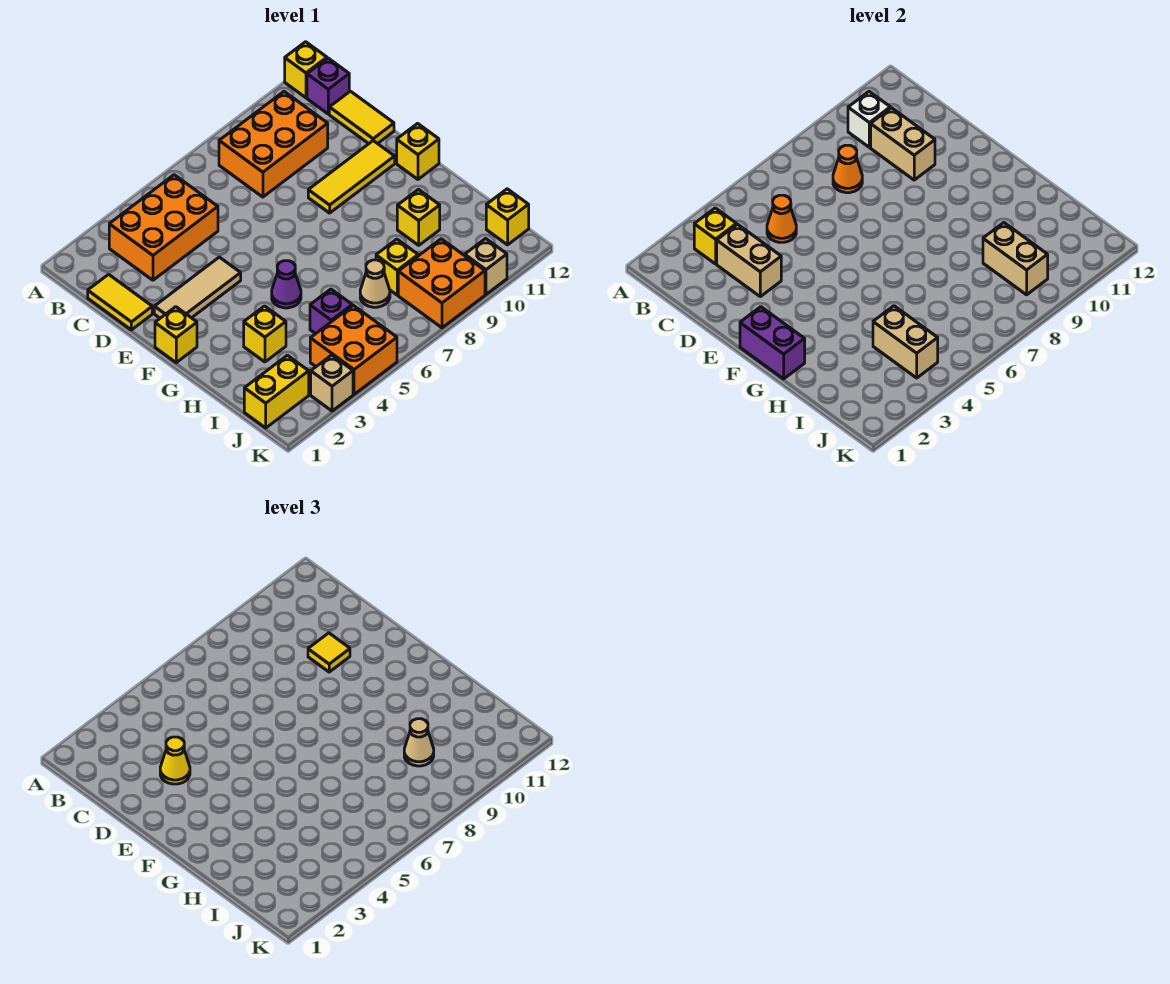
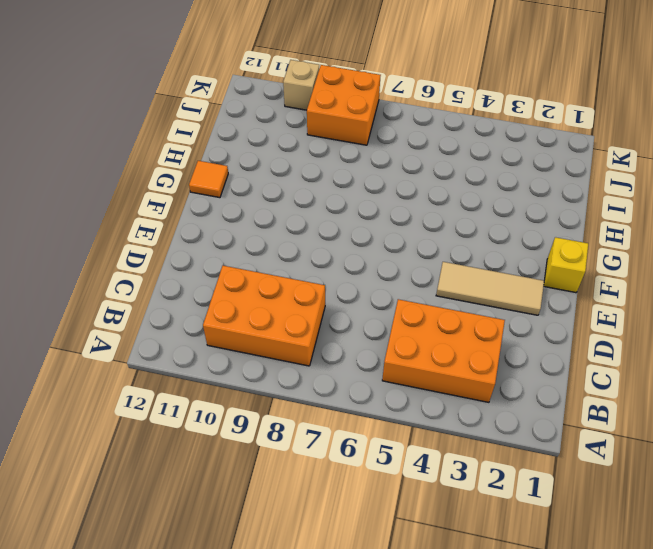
orange tile G12 level 1 -> none
none -> yellow brick A12 level 1
none -> purple brick B12 level 1
none -> yellow tile C1:D1 level 1
none -> yellow tile C12:D12 level 1

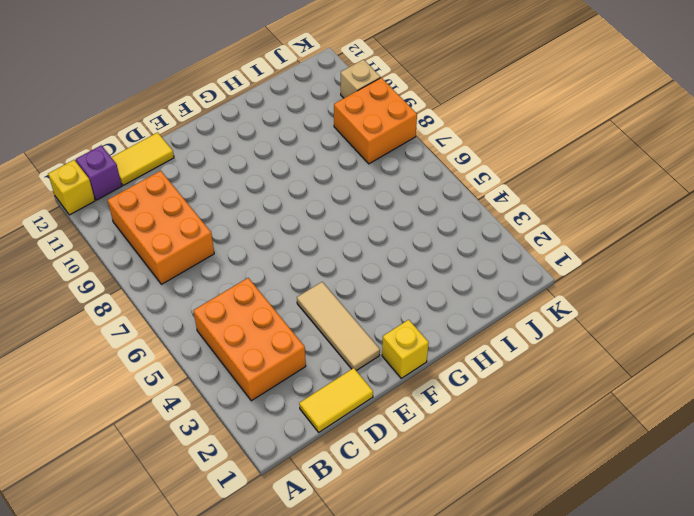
none -> yellow tile E9:E11 level 1
none -> yellow brick F12 level 1
none -> purple cone G5 level 1
none -> yellow brick H3 level 1

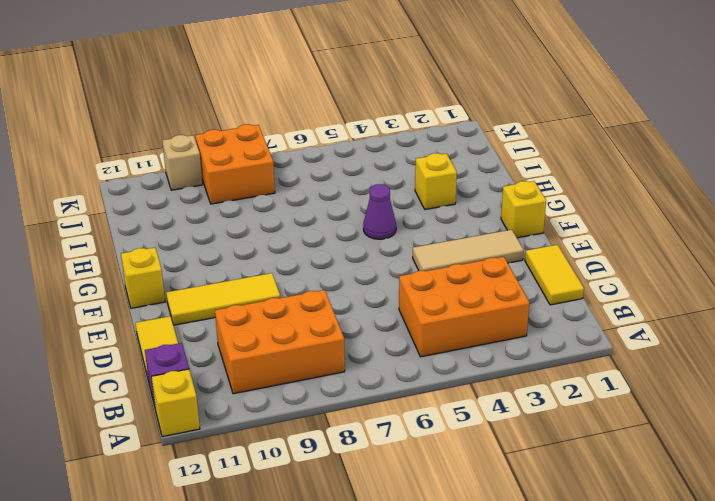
none -> yellow brick H10 level 1
none -> purple brick I5 level 1
none -> tan cone I7 level 1
none -> yellow brick I8 level 1

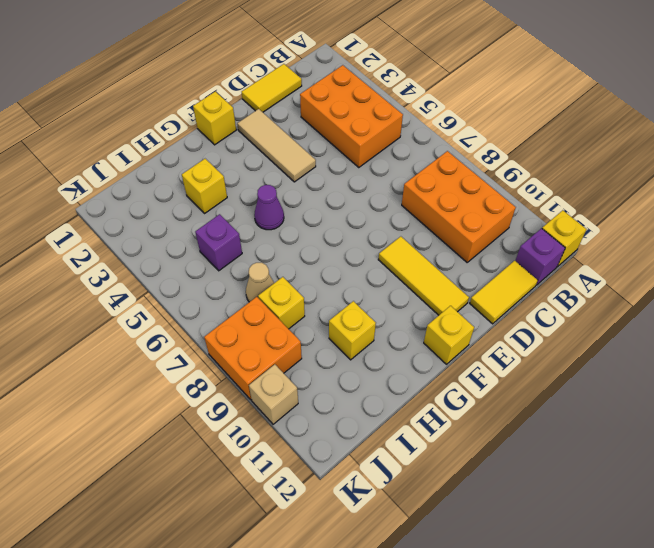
none -> yellow brick J1:J2 level 1
none -> orange brick J4:K5 level 1
none -> yellow brick J12 level 1
none -> tan brick K3 level 1

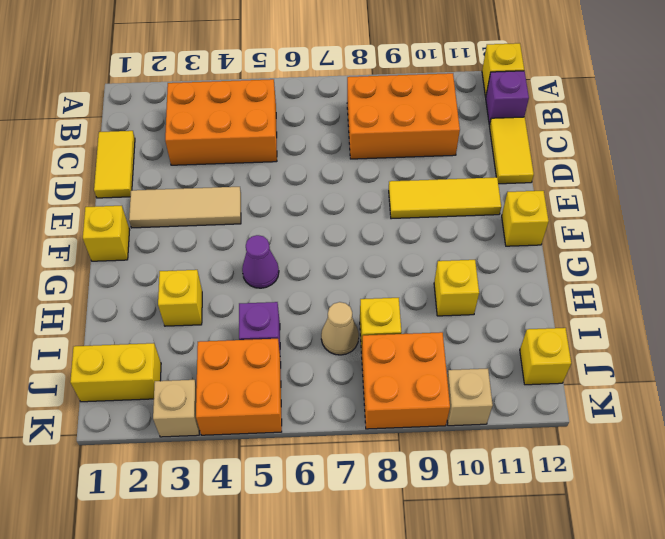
none -> yellow brick B3 level 2
none -> white brick B10 level 2
none -> tan brick C3:D3 level 2
none -> orange cone C5 level 2

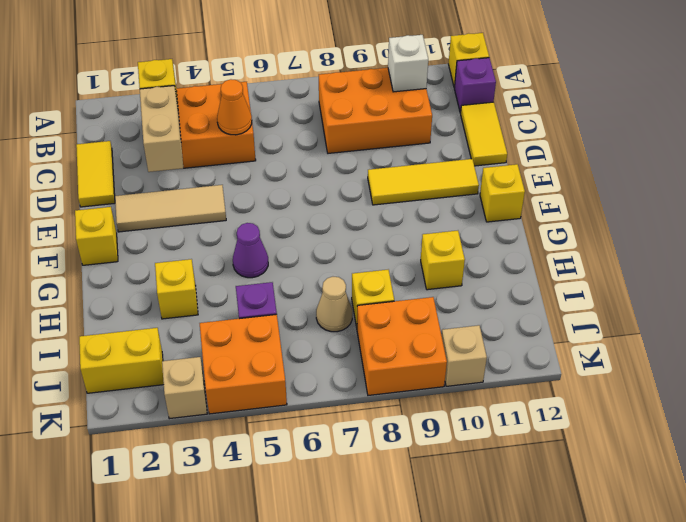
none -> yellow brick J12 level 1
none -> orange cone C8 level 2
none -> tan brick C10:D10 level 2
none -> purple brick F1:G1 level 2

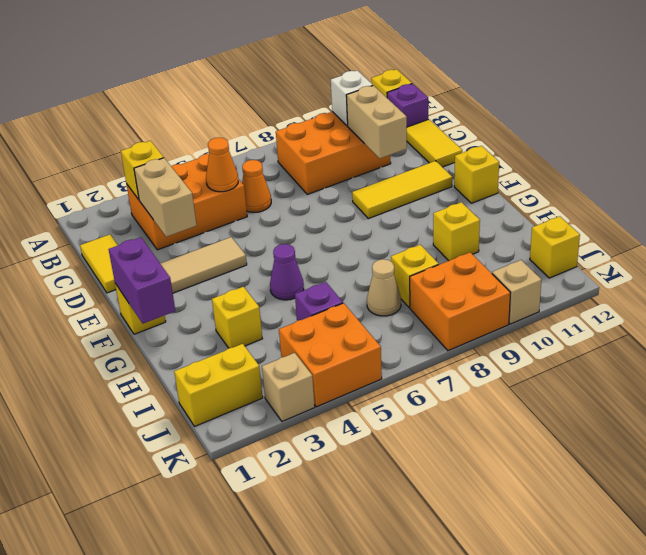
orange cone C6 level 1 -> orange cone C8 level 2
none -> tan brick I4:J4 level 2
none -> tan brick I9:J9 level 2
none -> yellow cone D3 level 3
none -> yellow tile D10 level 3

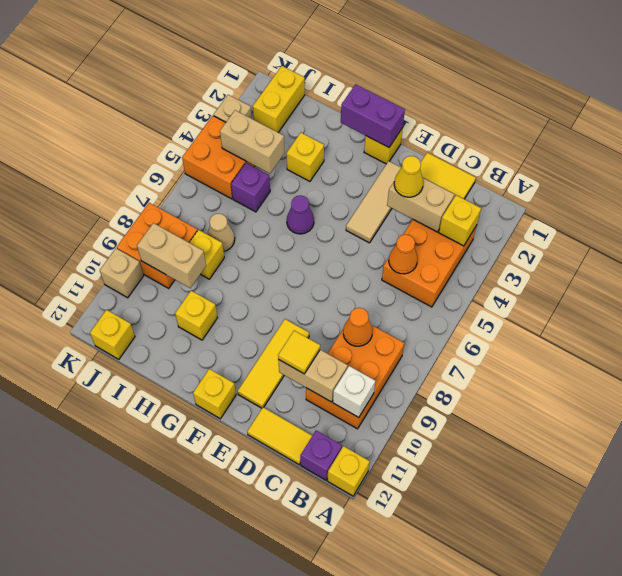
none -> tan cone I9 level 3

